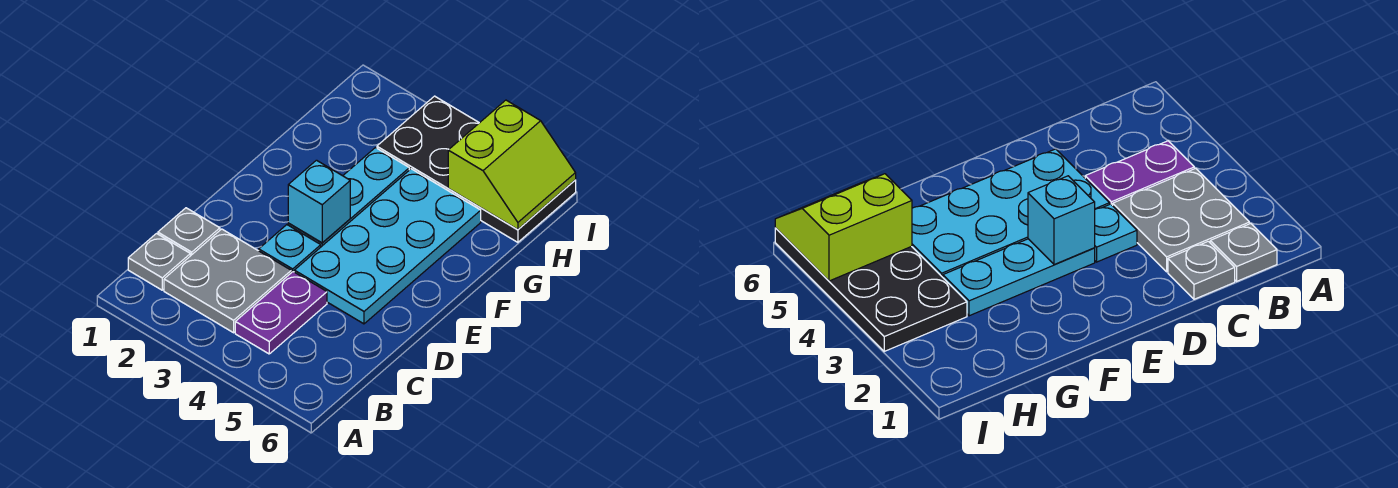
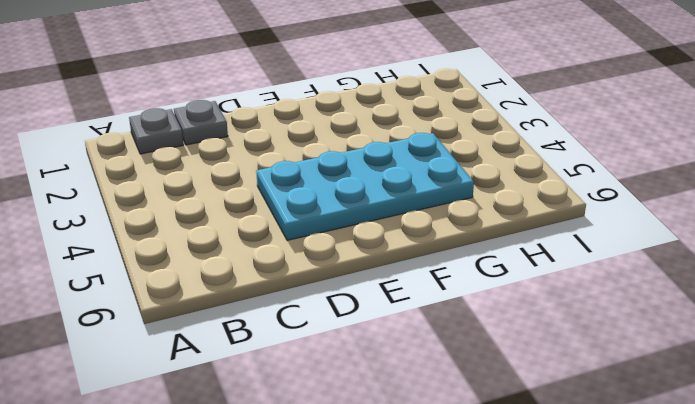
none -> grey plate B2:C3 level 1
none -> purple plate B4:C4 level 1

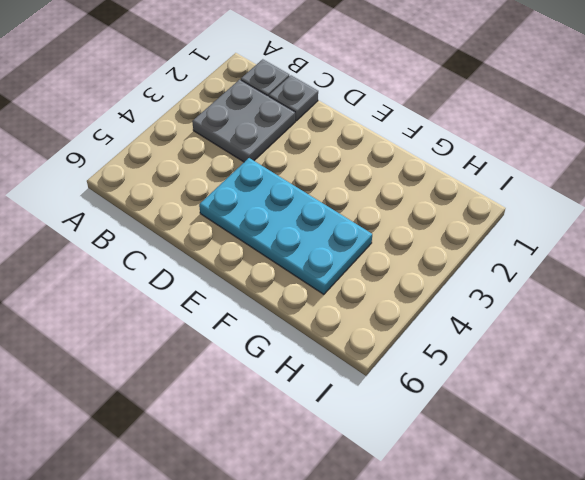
none -> purple plate B4:C4 level 1
none -> cyan plate D3 level 1

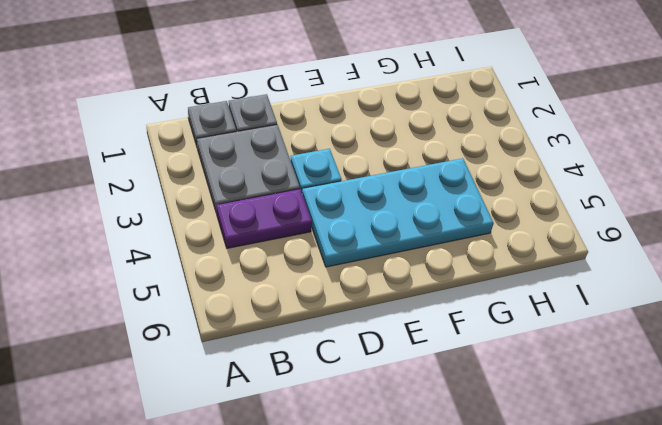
none -> cyan plate E3:G3 level 1
none -> black plate H3:I6 level 1

